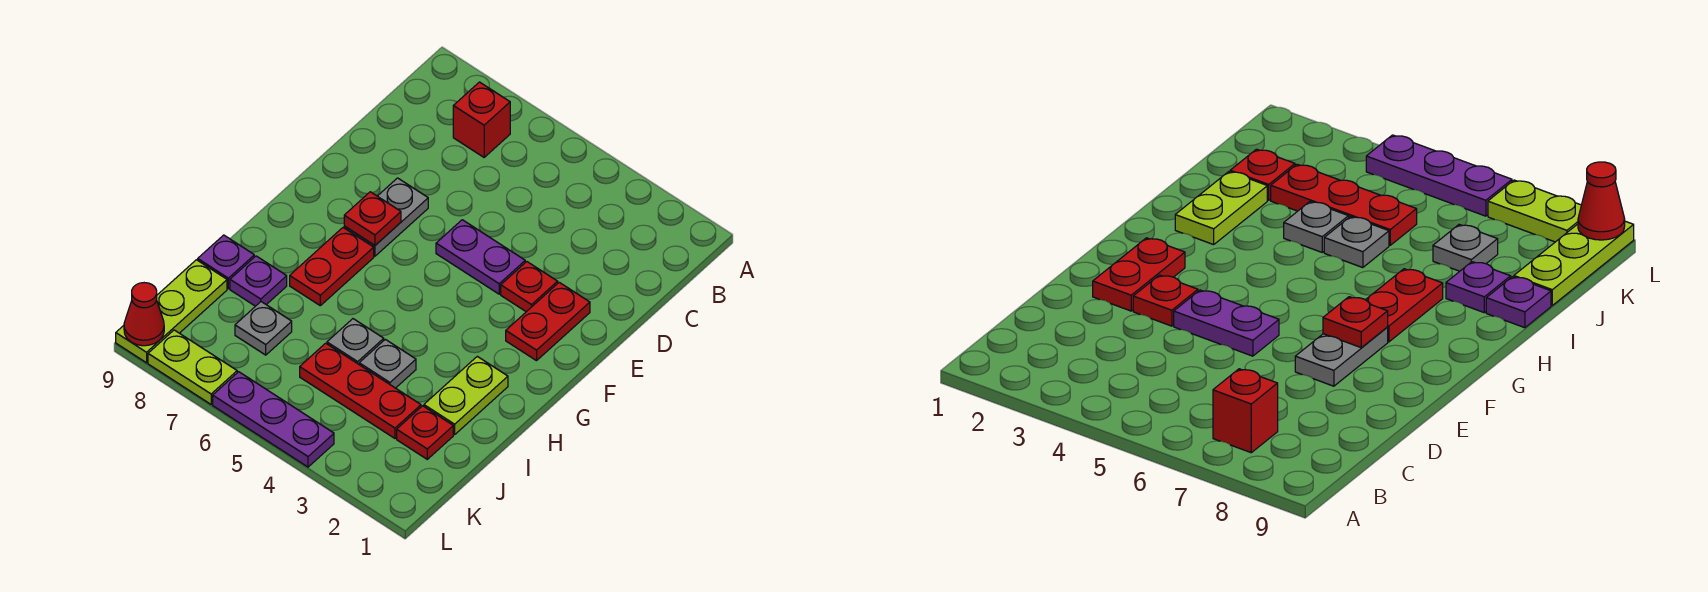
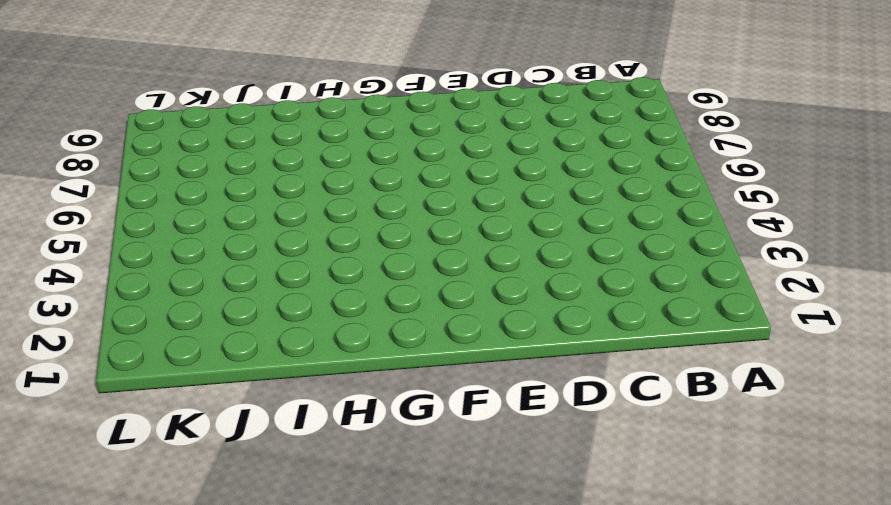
none -> red brick B7 level 1
none -> red plate E2:F2 level 1
none -> red plate E3 level 1

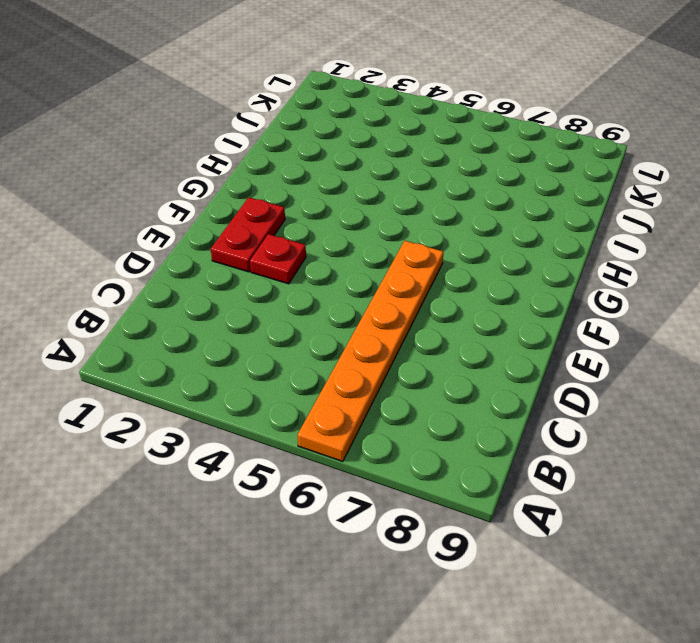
orange plate A6:F6 level 1 -> none
none -> red brick B7 level 1
none -> purple plate E4:E5 level 1
none -> grey plate E7:F7 level 1

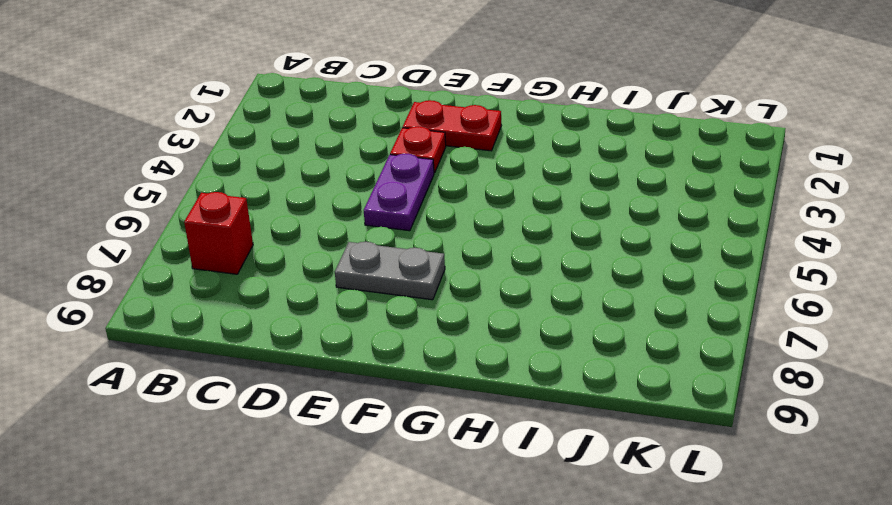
none -> red plate G7:H7 level 1
none -> lime plate H2:I2 level 1
none -> grey plate I4 level 1

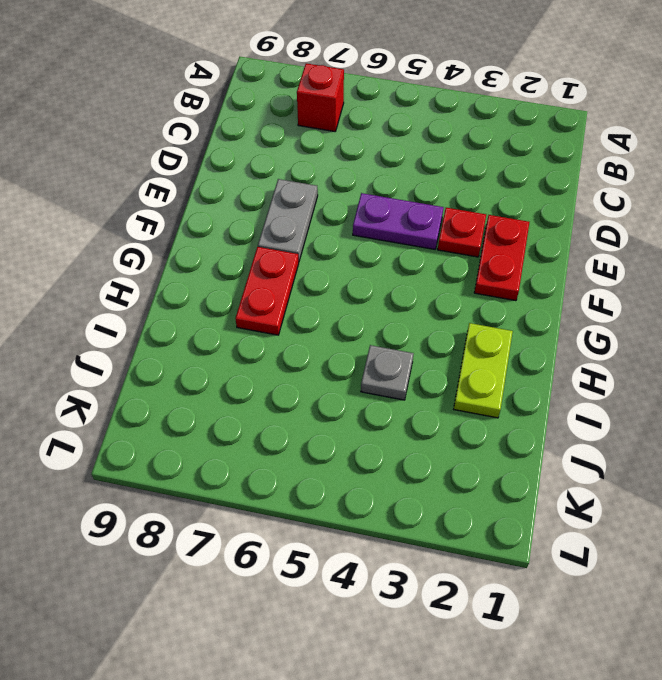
none -> grey plate I5 level 1
none -> purple plate I8 level 1
none -> purple plate I9 level 1

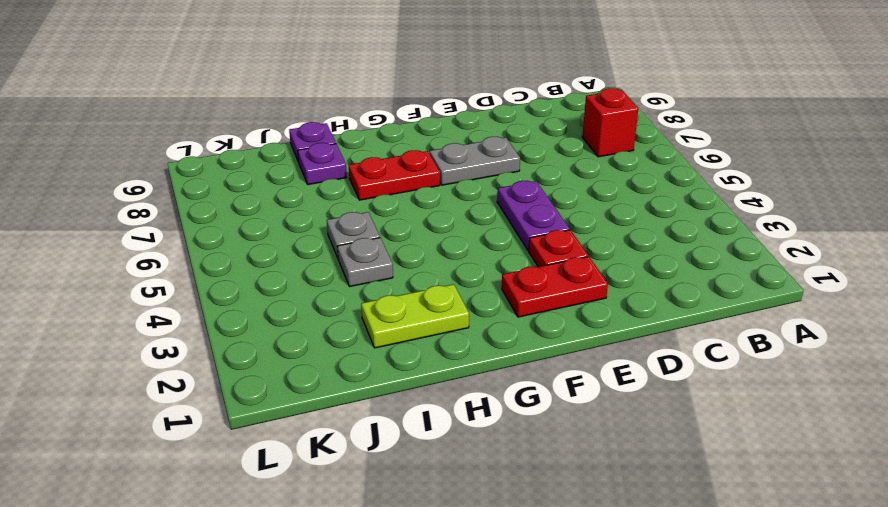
none -> red plate J2 level 1
none -> red plate J3:J5 level 1
none -> grey plate J7 level 1

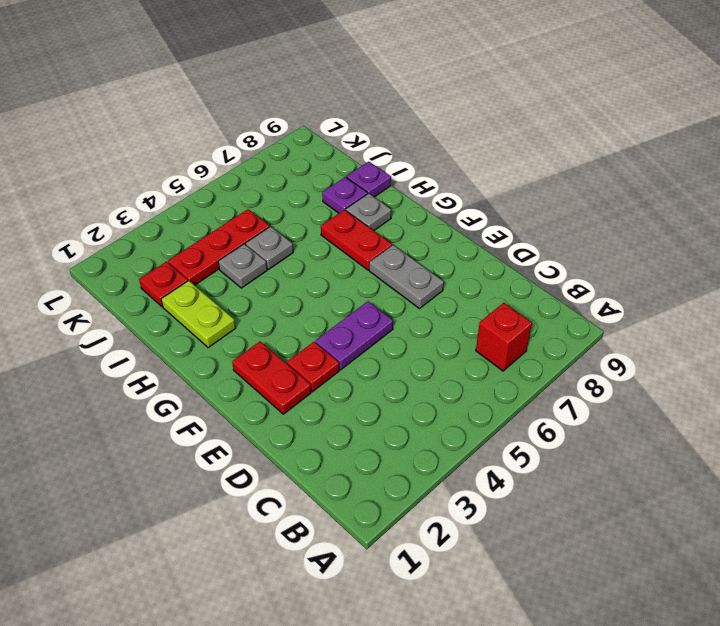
grey plate H8 level 1 -> grey plate J7 level 1
none -> lime plate J9:L9 level 1
none -> purple plate L4:L6 level 1
none -> lime plate L7:L8 level 1

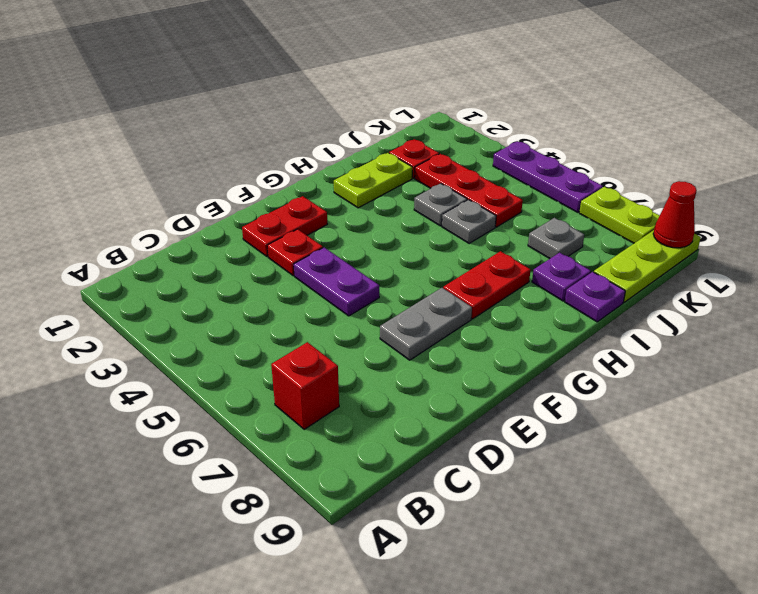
none -> red plate F7 level 2

